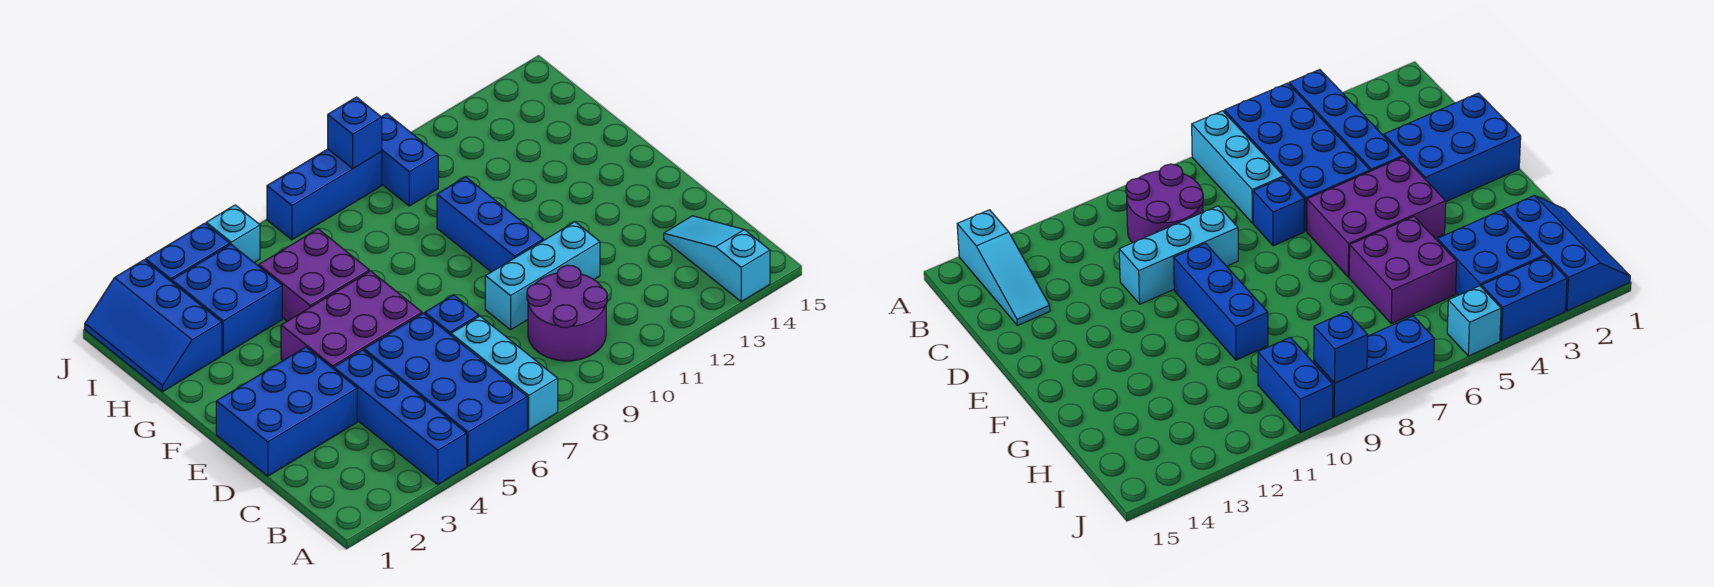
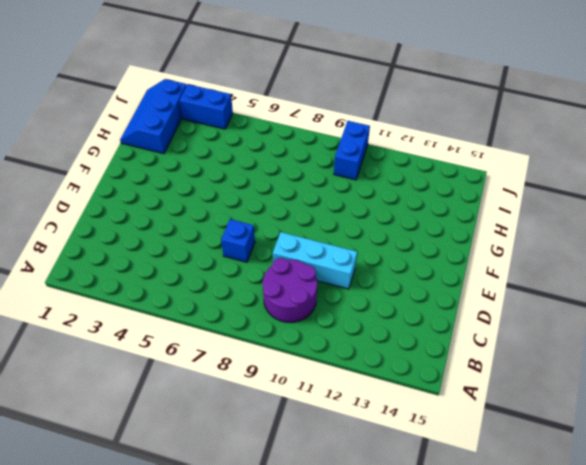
none -> blue brick A4:D4 level 1
none -> blue brick A5:D6 level 1
none -> cyan brick A7:C7 level 1

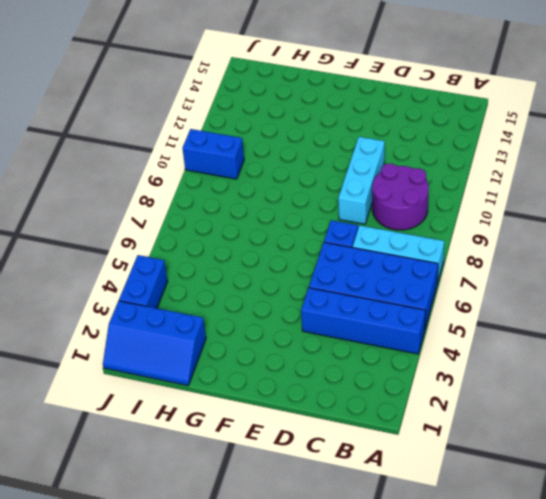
none -> cyan slope A14:C14 level 1 top A
none -> blue brick D1:E3 level 1
none -> purple brick E4:F6 level 1

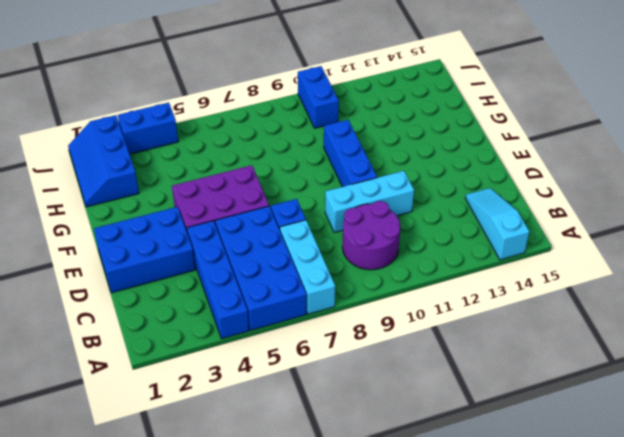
none -> purple brick G5:H6 level 1
none -> blue brick H3:I4 level 1
none -> cyan brick J5 level 1

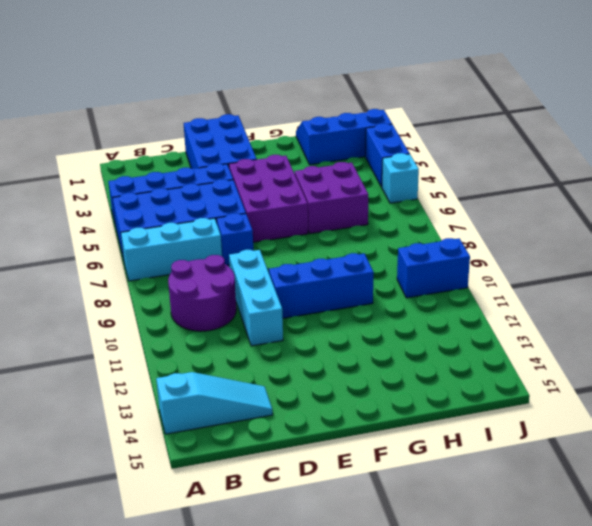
none -> blue brick H3:I4 level 1
none -> blue brick J7:J9 level 1
none -> blue brick J9 level 2

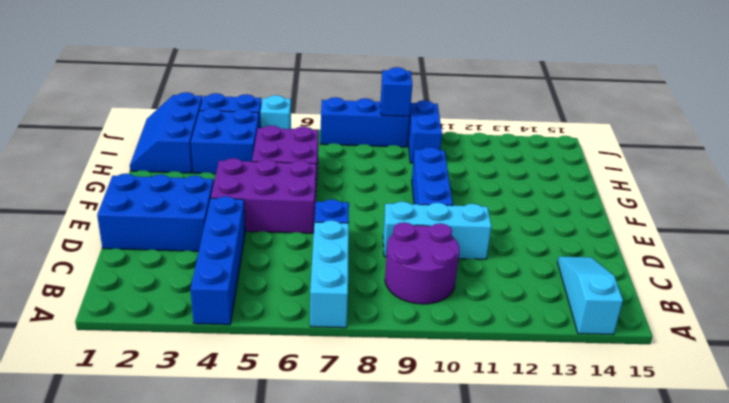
none -> blue brick A5:D6 level 1

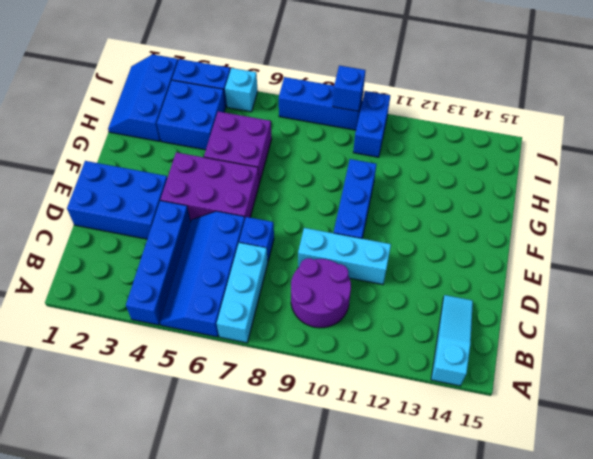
blue slope A5:D6 level 1 top 6 -> blue brick A5:D6 level 1

